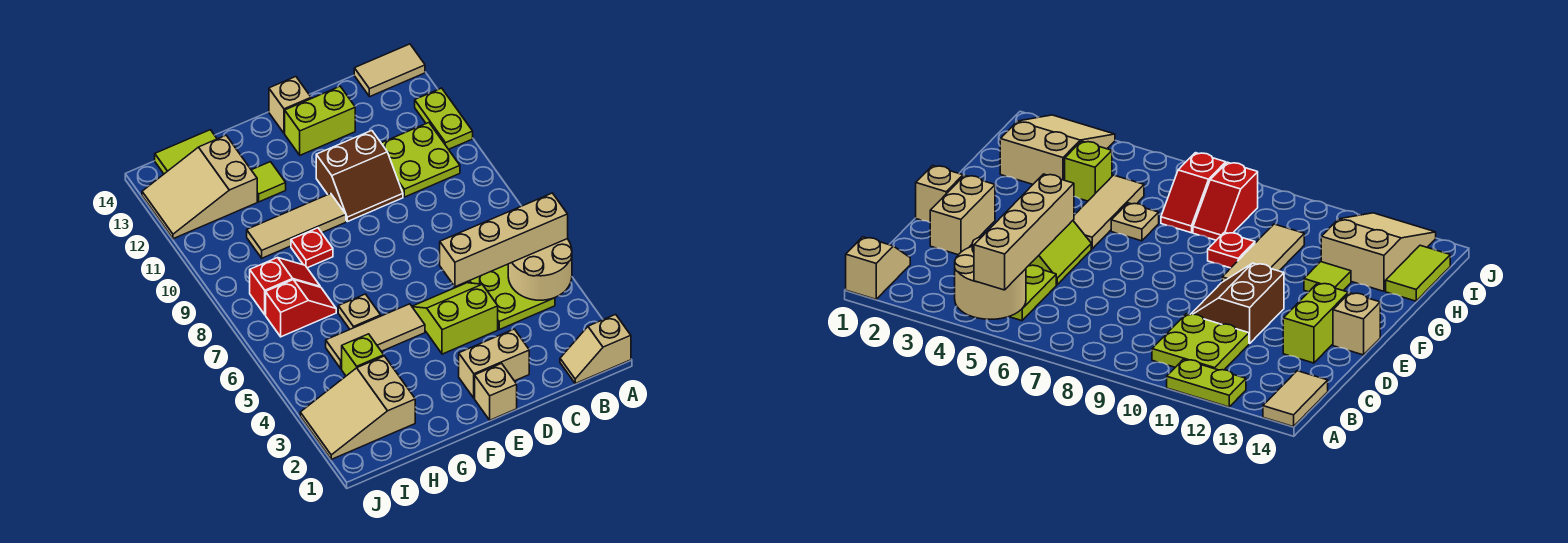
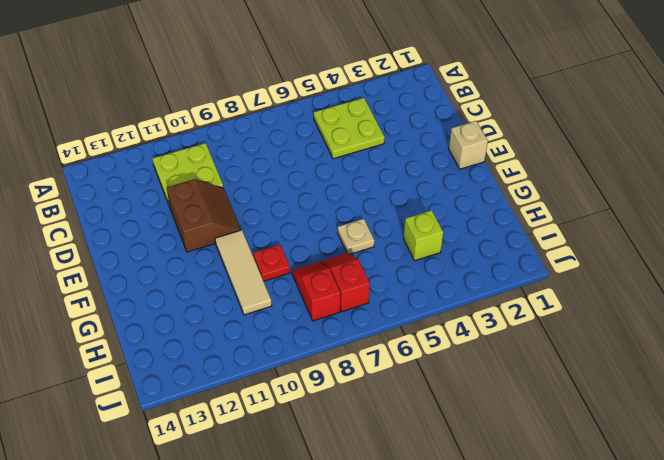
none -> tan slope A1:B1 level 1 top A
none -> lime plate A11:A12 level 1
none -> tan tile A14:B14 level 1

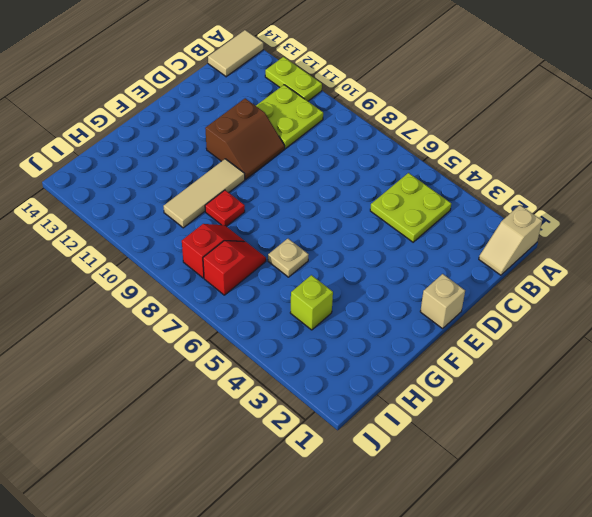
none -> tan brick D2:E2 level 1
none -> lime slope D4:E5 level 1 top 4
none -> lime brick D13:E13 level 1

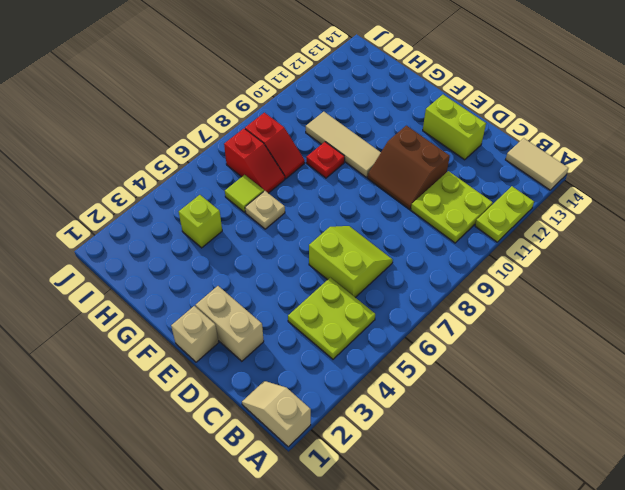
lime slope C6:D7 level 1 top 6 -> lime slope D4:E5 level 1 top 4
lime tile H6 level 1 -> lime tile G12 level 1
none -> tan brick E14 level 1
none -> tan tile F5:H5 level 1
none -> tan slope H2:J3 level 1 top H

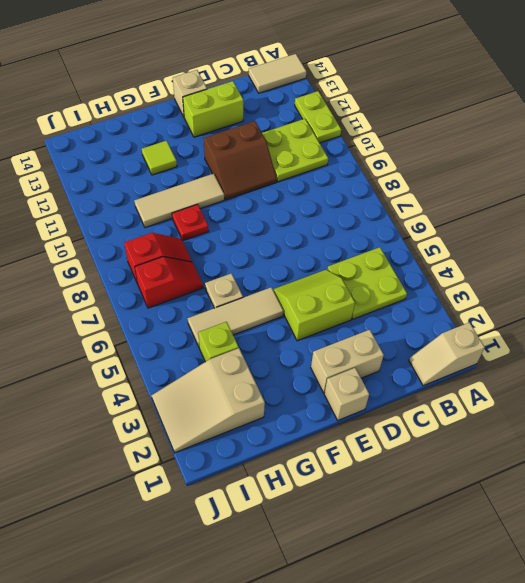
none -> tan slope H12:J13 level 1 top H
none -> lime tile H14:I14 level 1
none -> tan round brick A4:B5 level 2

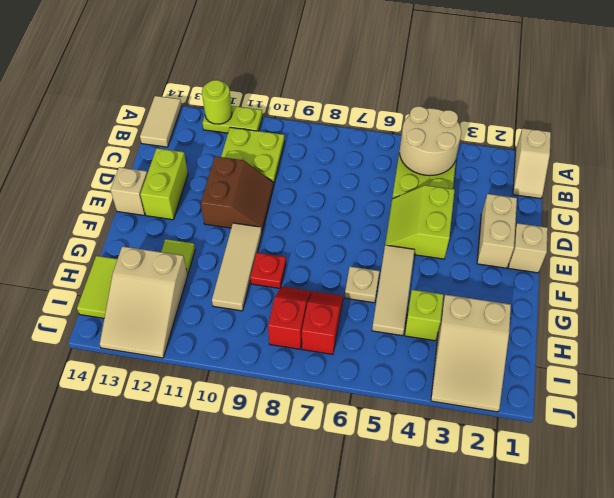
lime round brick A12 level 2 -> none
none -> tan brick A5:D5 level 3

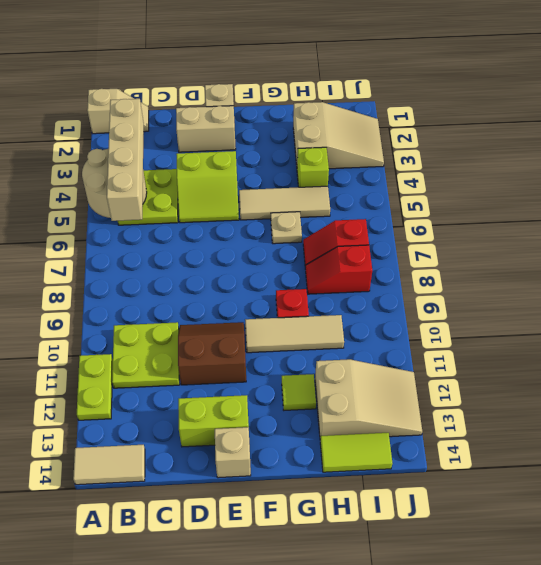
tan brick B3:B6 level 3 -> tan brick A5:D5 level 3

